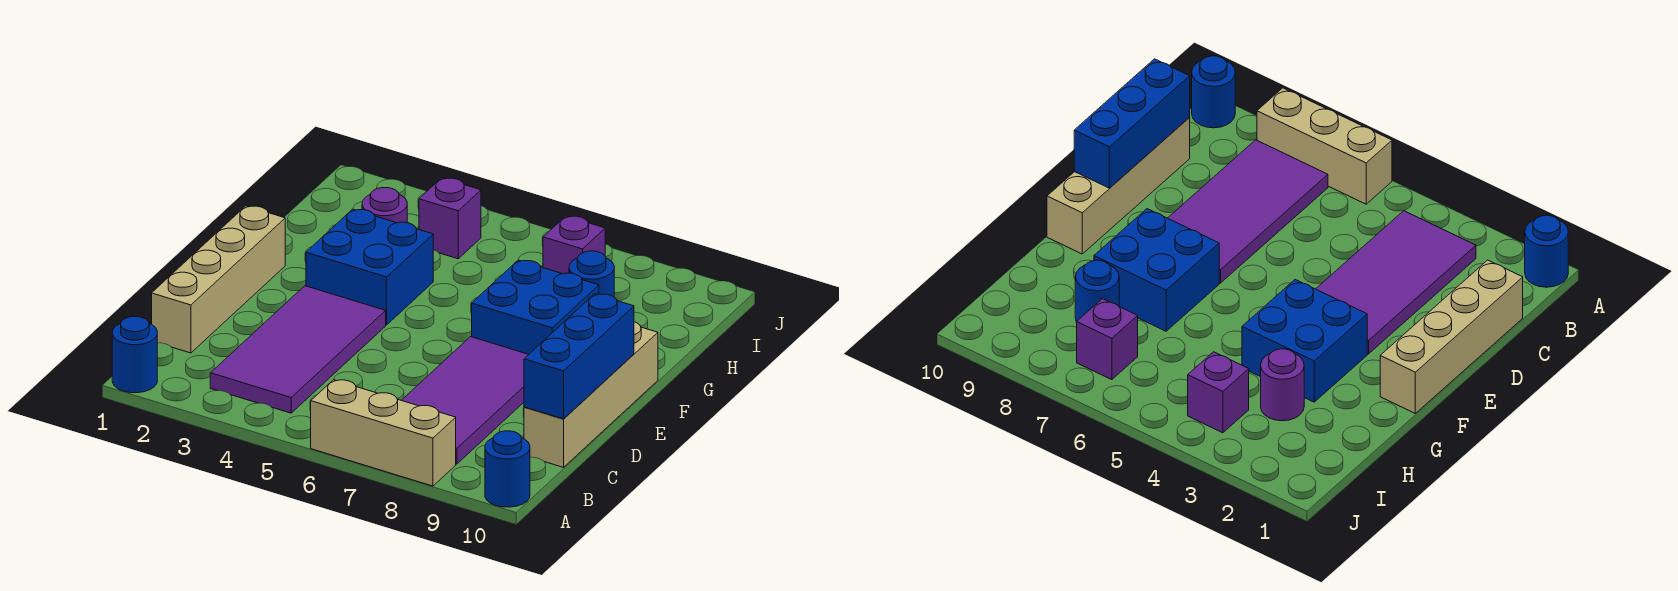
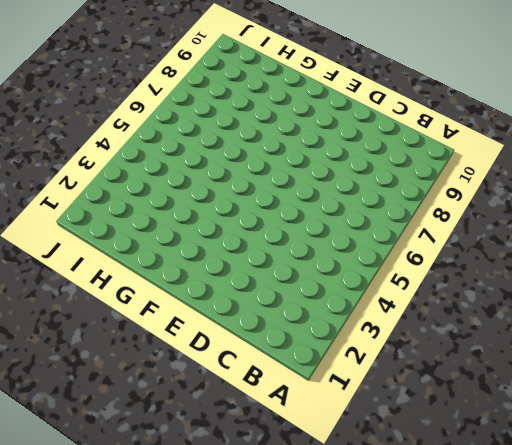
none -> blue round brick A1 level 1
none -> tan brick A6:A8 level 1
none -> blue round brick A10 level 1

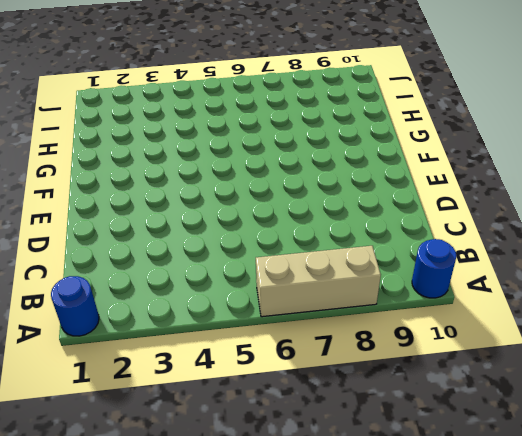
none -> purple tile B3:E4 level 1
none -> purple tile B7:E8 level 1
none -> tan brick C1:F1 level 1

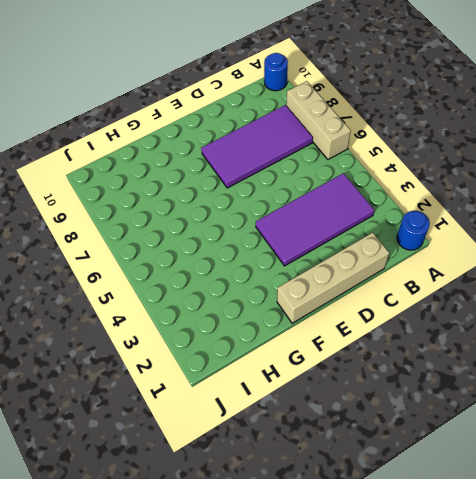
none -> tan brick C10:F10 level 1
none -> blue brick F3:G4 level 1
none -> blue brick F7:G8 level 1

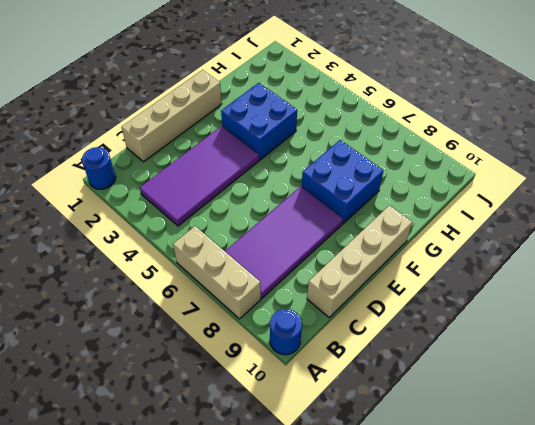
none -> purple round brick H3 level 1
none -> blue round brick H8 level 1
none -> purple brick I4 level 1

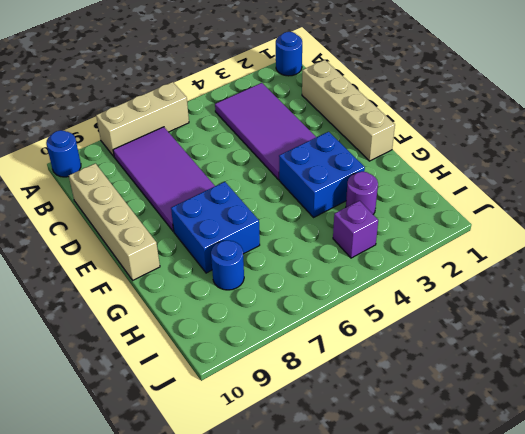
none -> purple brick I7 level 1
none -> blue brick C10:E10 level 2

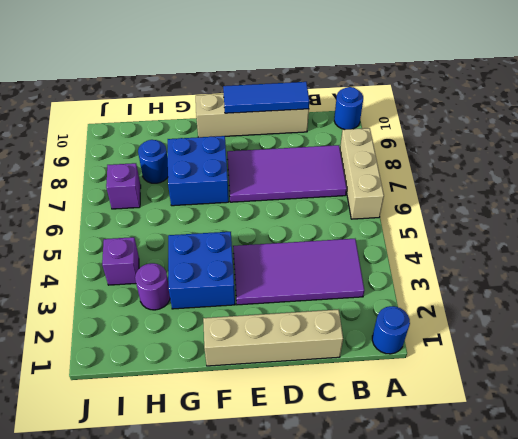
blue tile C10:E10 level 2 -> blue brick C10:E10 level 2

